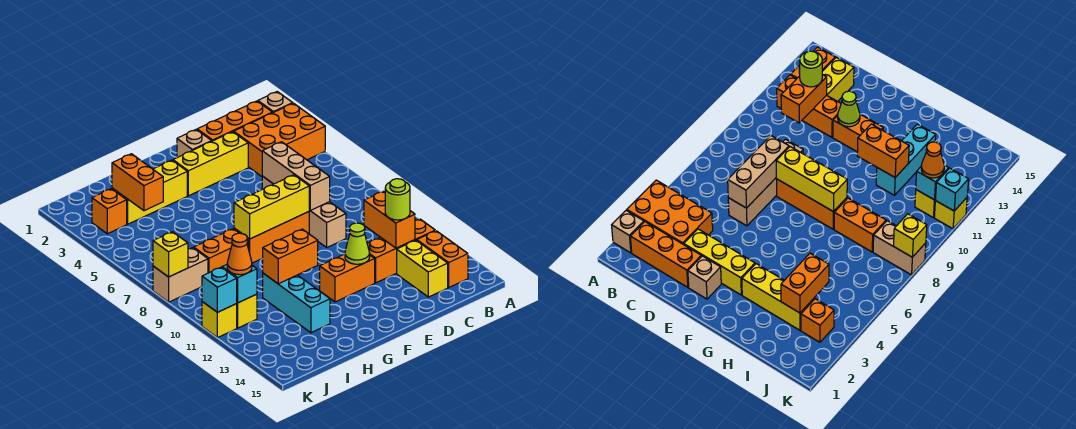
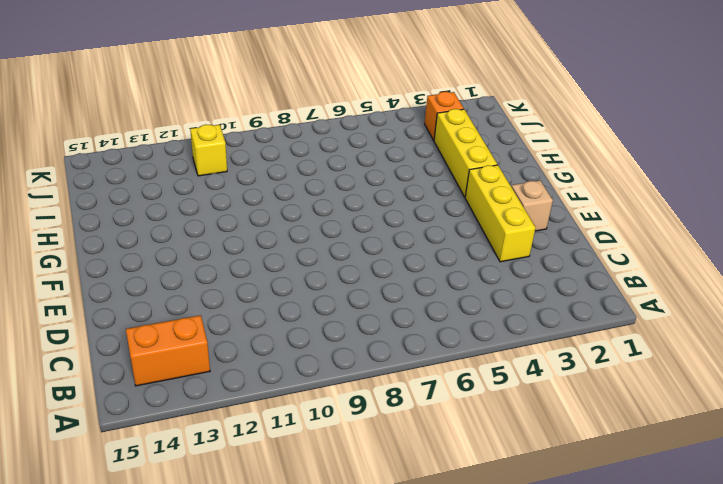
none -> tan brick A2 level 1
none -> orange brick A3:C4 level 1
none -> orange brick B2:D2 level 1

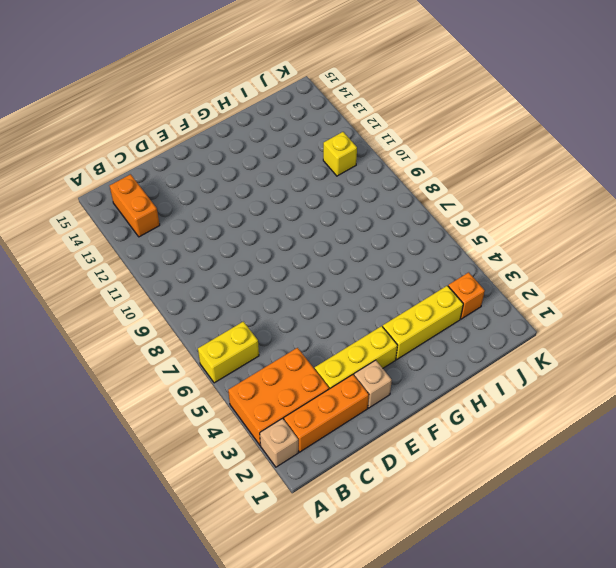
yellow brick A6:B6 level 1 -> yellow brick C13:C14 level 1
none -> orange brick B12:D12 level 1
none -> tan brick D6:D9 level 1
none -> orange brick E8:G8 level 1

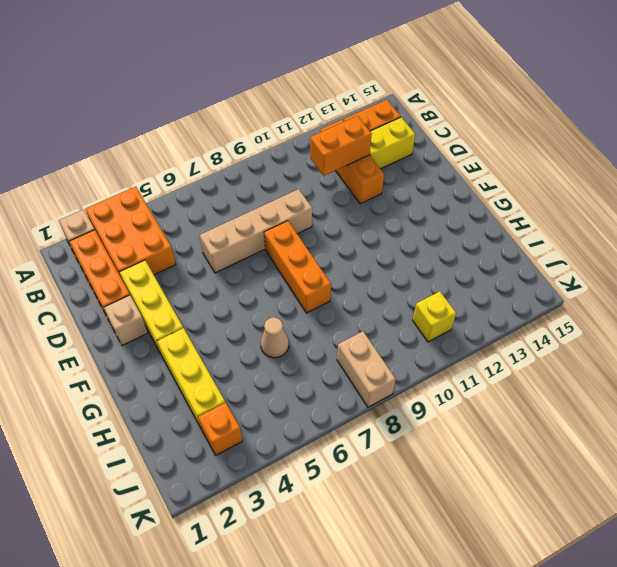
tan cone H6 level 1 -> none
none -> orange brick E12:F12 level 1
none -> orange brick H8:I8 level 1
none -> cyan brick H11:H13 level 1

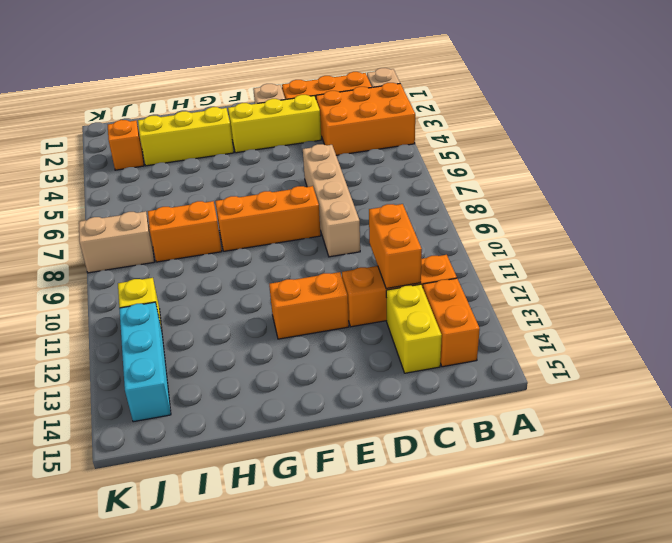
cyan brick J12:J14 level 1 -> cyan brick H11:H13 level 1
none -> yellow brick K11 level 1
none -> tan brick D6:D8 level 2
none -> yellow brick E8:G8 level 2

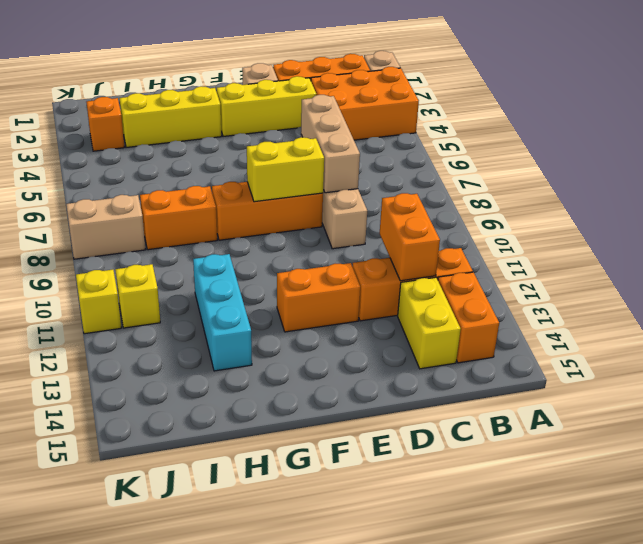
yellow brick E8:F8 level 2 -> yellow brick E8:G8 level 2
none -> lime cone E12 level 2
none -> orange brick G11:H11 level 2
none -> orange brick I3:I4 level 2

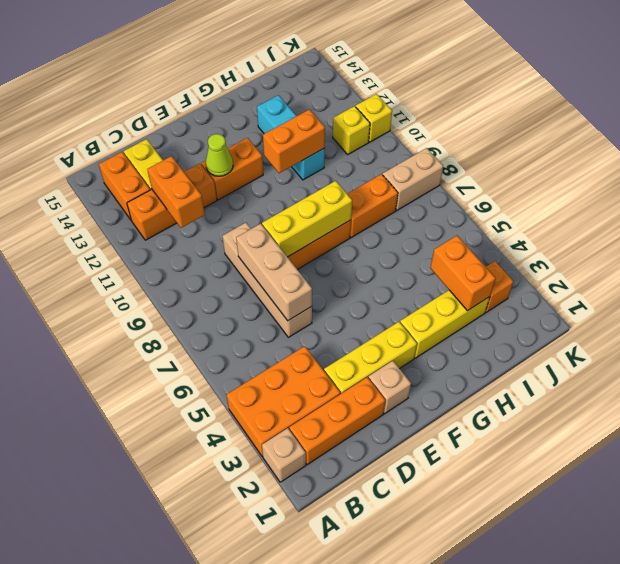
none -> cyan brick J11 level 2
none -> yellow brick K8 level 2
none -> cyan brick K11 level 2

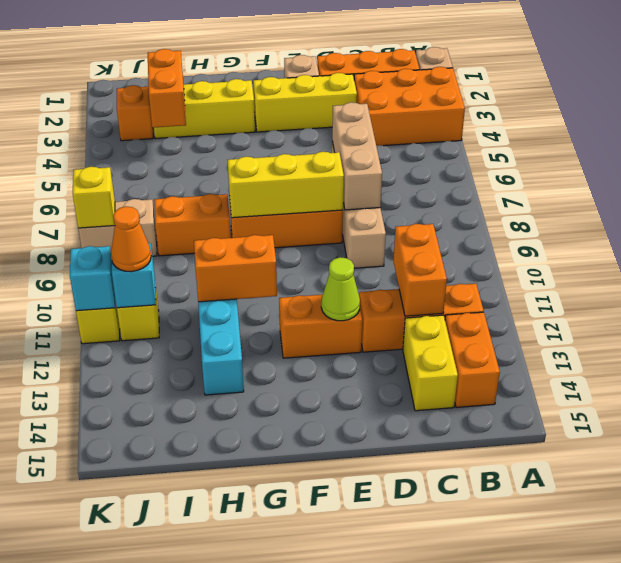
none -> lime round brick C12 level 3

